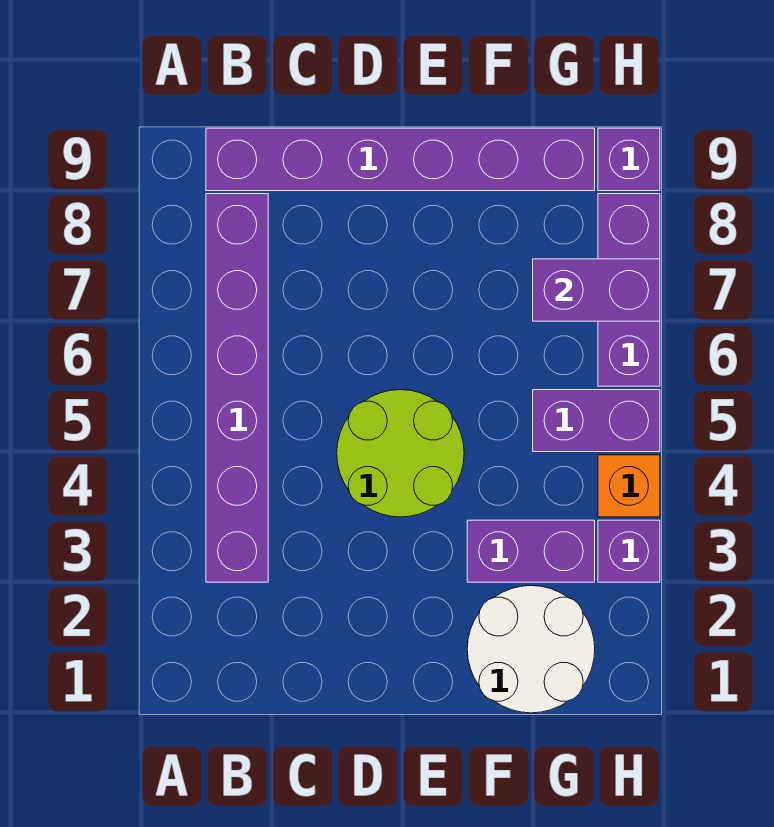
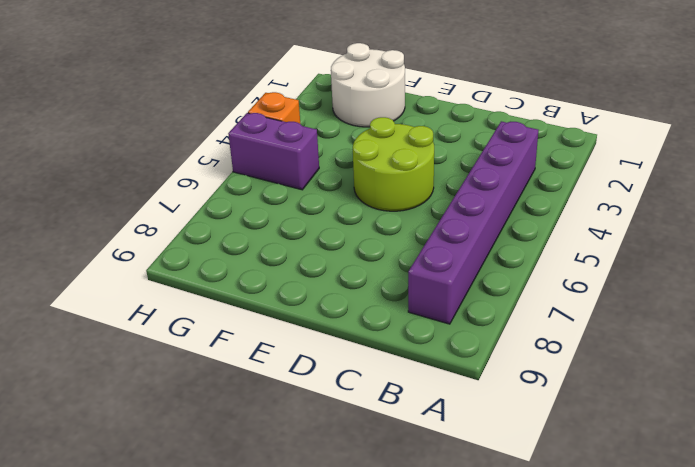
none -> purple brick B9:G9 level 1
none -> purple brick F3:G3 level 1

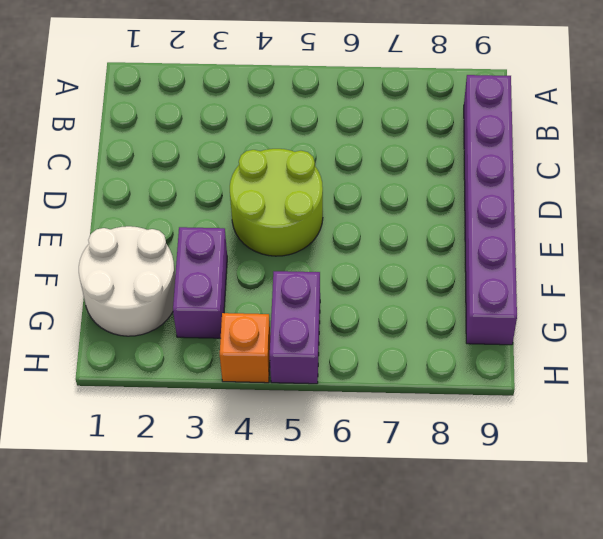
none -> purple brick B3:B8 level 1
none -> purple brick H3 level 1

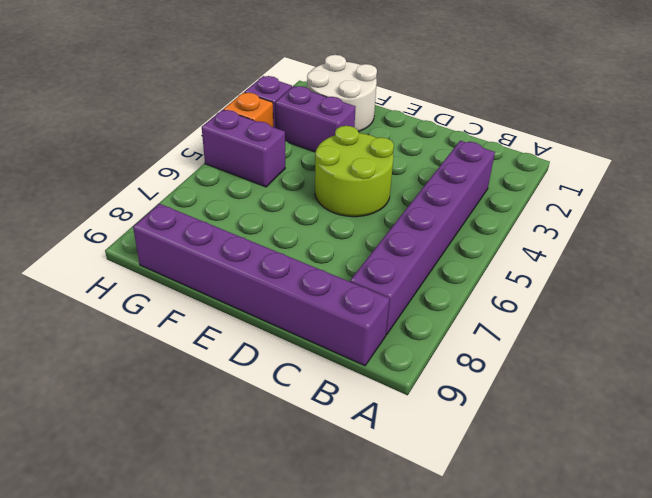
none -> purple brick H6:H8 level 1
none -> purple brick H9 level 1

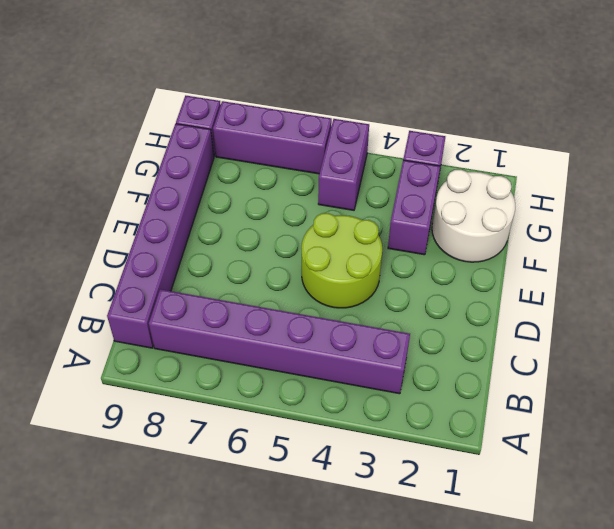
none -> orange brick H4 level 1
none -> purple brick G7:H7 level 2

